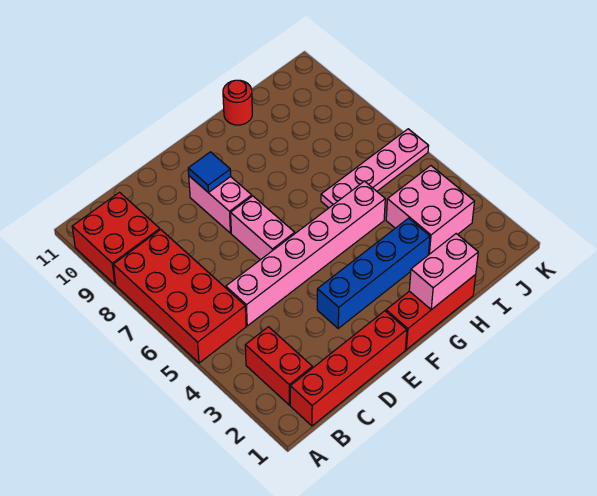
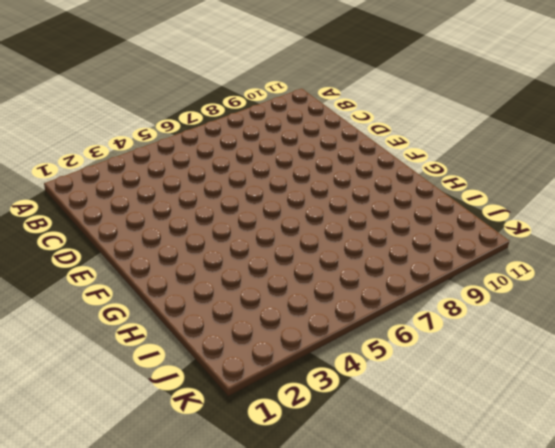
none -> red brick A5:B8 level 1
none -> red brick A9:B10 level 1
none -> red brick B1:E1 level 1

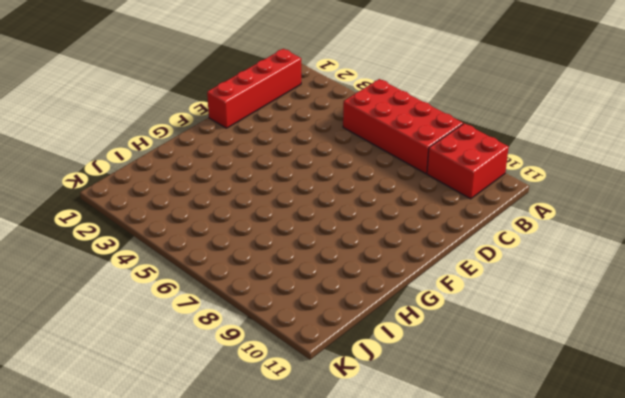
none -> red brick B2:B3 level 1
none -> pink brick C5:H5 level 1
none -> blue brick E3:H3 level 1

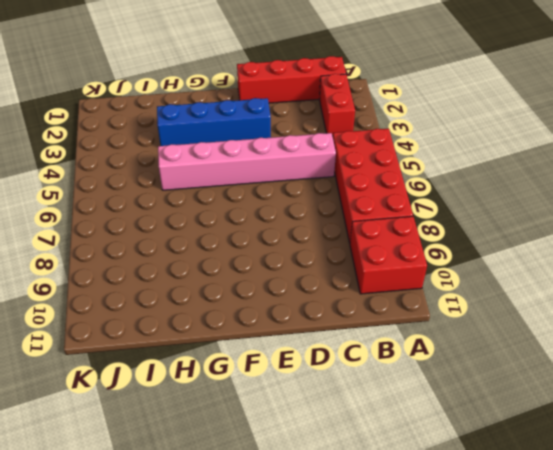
none -> pink brick E6:E7 level 1
none -> pink brick E8:E9 level 1
none -> red brick F1:H1 level 1

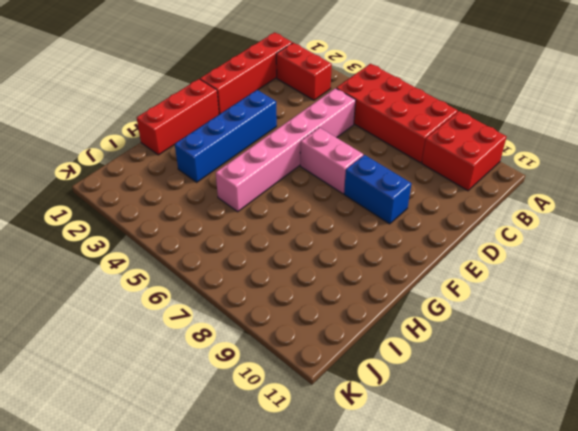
blue brick E8:E9 level 1 -> pink brick E8:E9 level 1
none -> pink plate H6:K6 level 1
none -> red round brick H11 level 1
none -> pink brick I3:J4 level 1

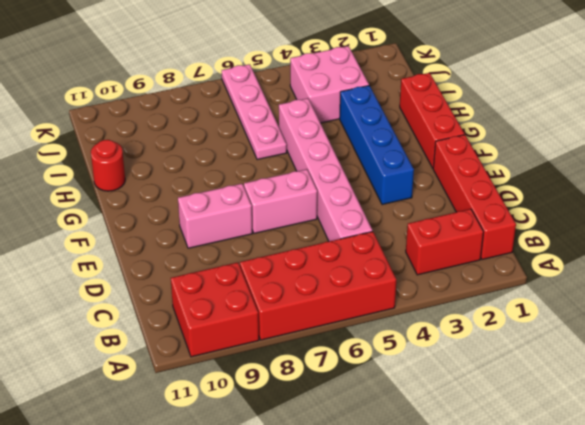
none -> blue tile E9 level 2
none -> pink brick G1:H1 level 2

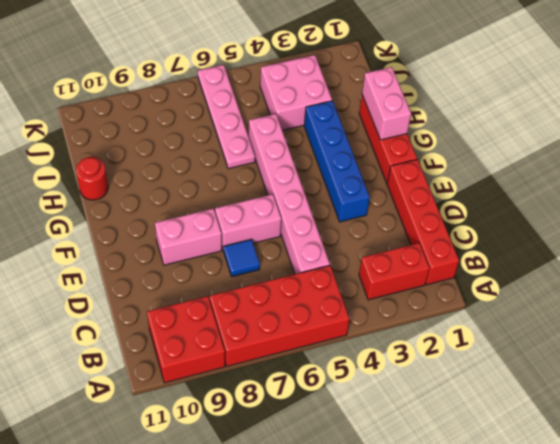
blue tile D7 level 1 -> blue tile E9 level 2

